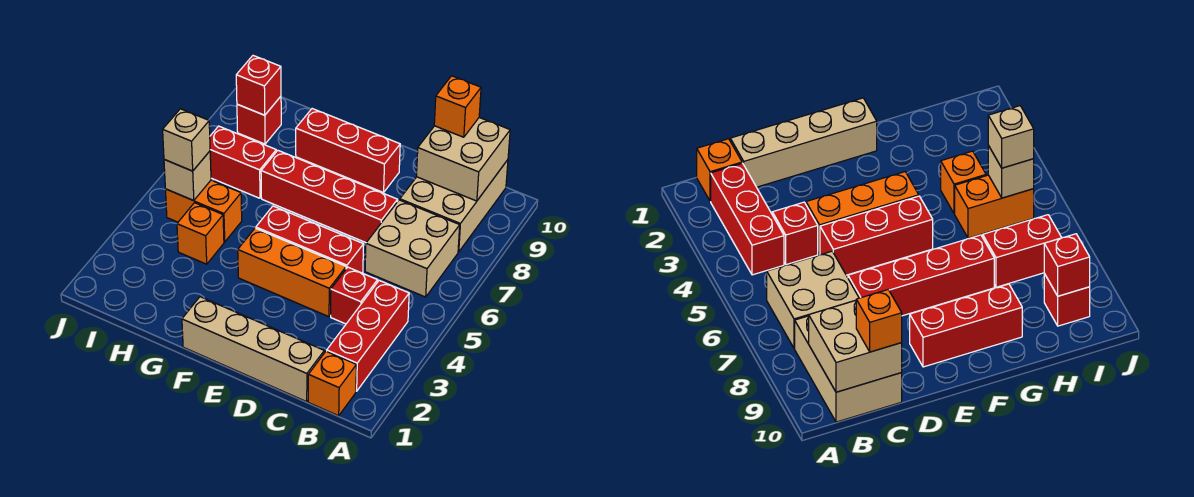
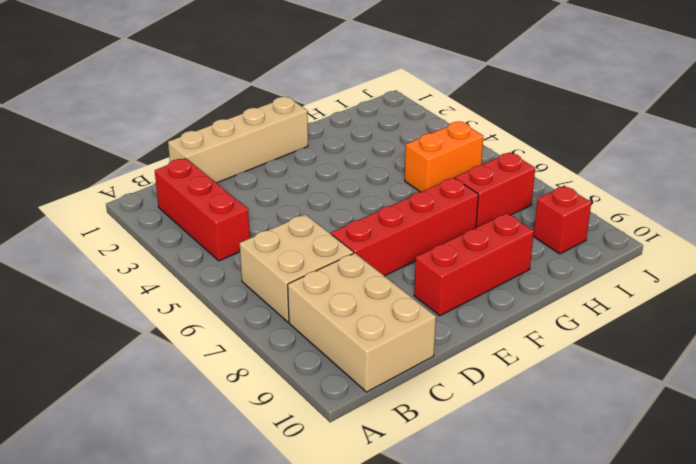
none -> orange brick B1 level 1
none -> red brick C4 level 1
none -> orange brick D4:F4 level 1

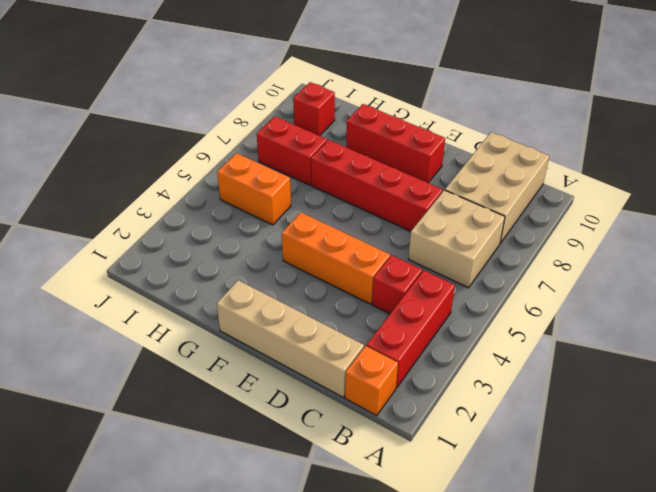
none -> red brick D5:F5 level 1
none -> orange brick H4 level 1
none -> tan brick B9:C10 level 2

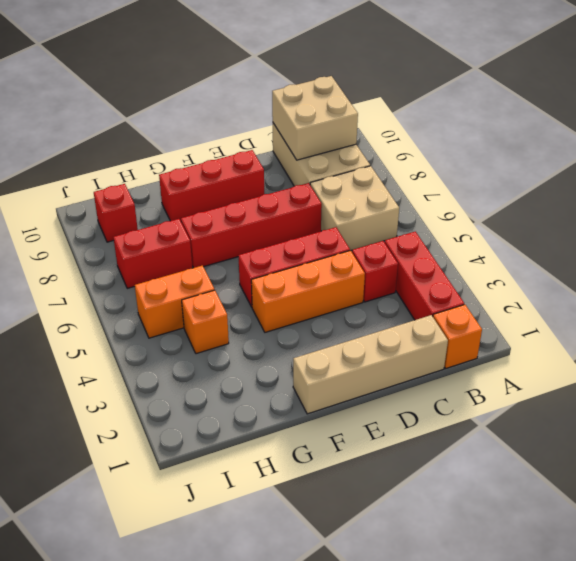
none -> tan brick I5 level 2
none -> red brick I9 level 2
none -> orange brick C10 level 3

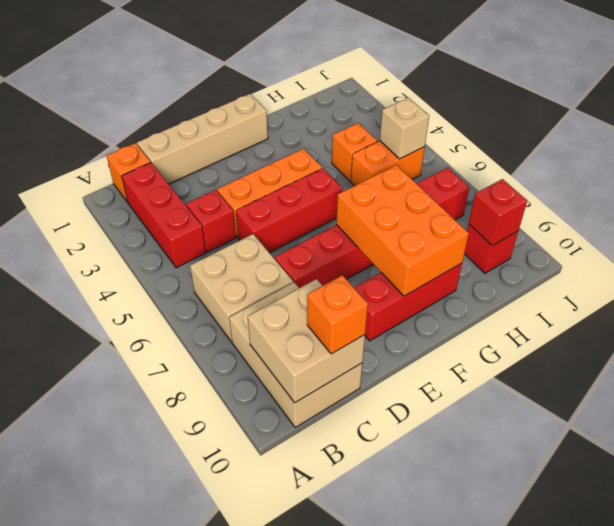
orange brick F7:G9 level 2 -> none
none -> tan brick I5 level 3

